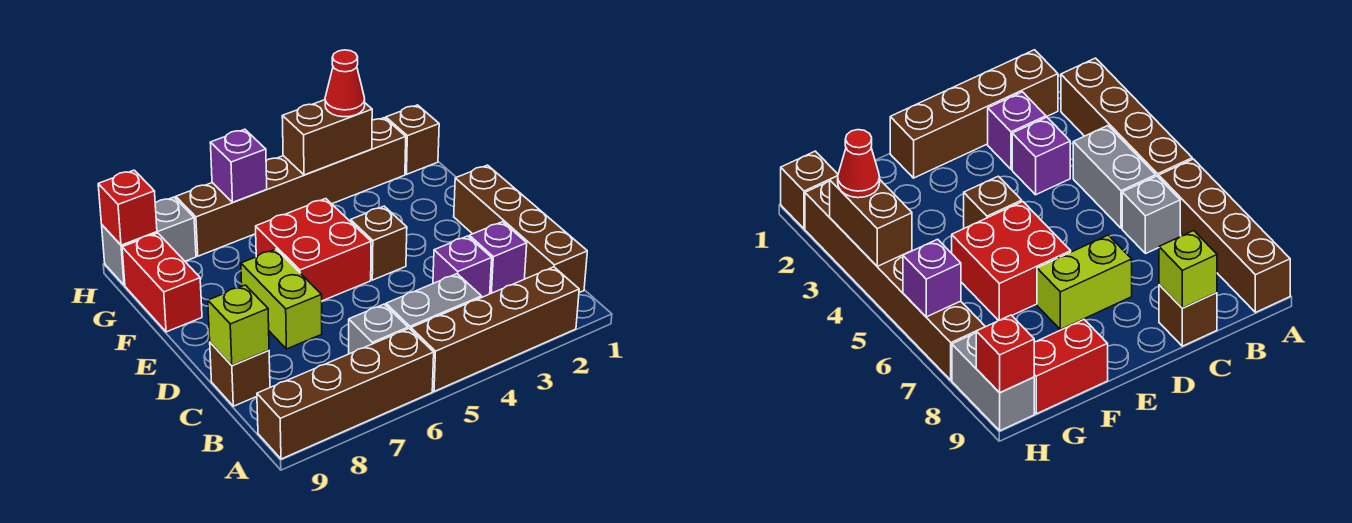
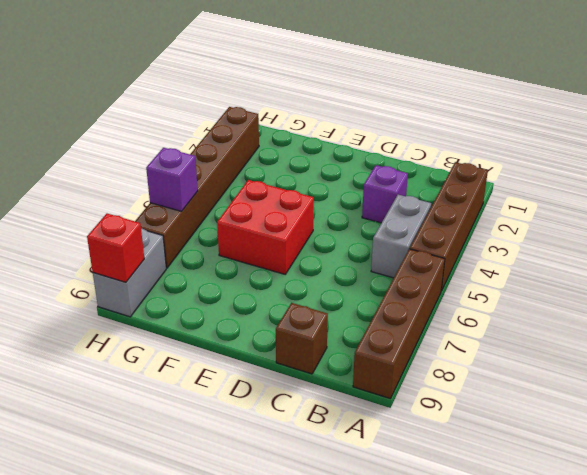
none -> brown brick B1:E1 level 1
none -> grey brick B6 level 1
none -> purple brick C2 level 1

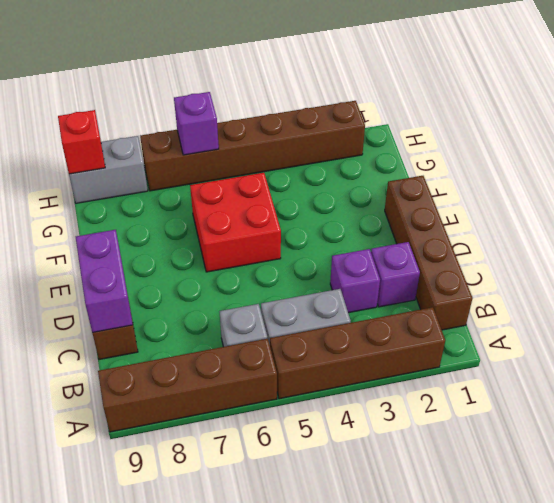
purple brick C9:D9 level 2 -> lime brick C9 level 2
none -> lime brick D7:E7 level 1
none -> brown brick E4 level 1
none -> red brick F9:G9 level 1

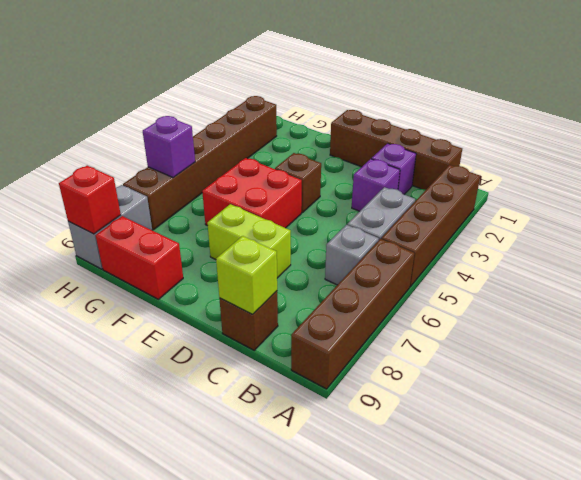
none -> brown brick H1 level 1
none -> brown brick H3:H4 level 2
none -> red cone H3 level 3

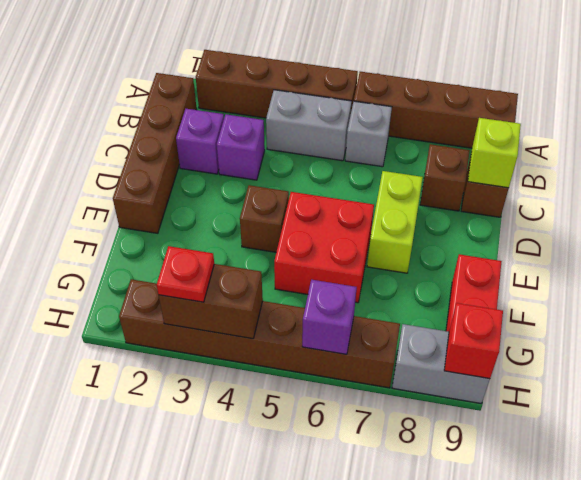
brown brick C8 level 1 -> brown brick H1 level 1
red plate H3 level 3 -> red cone H3 level 3

